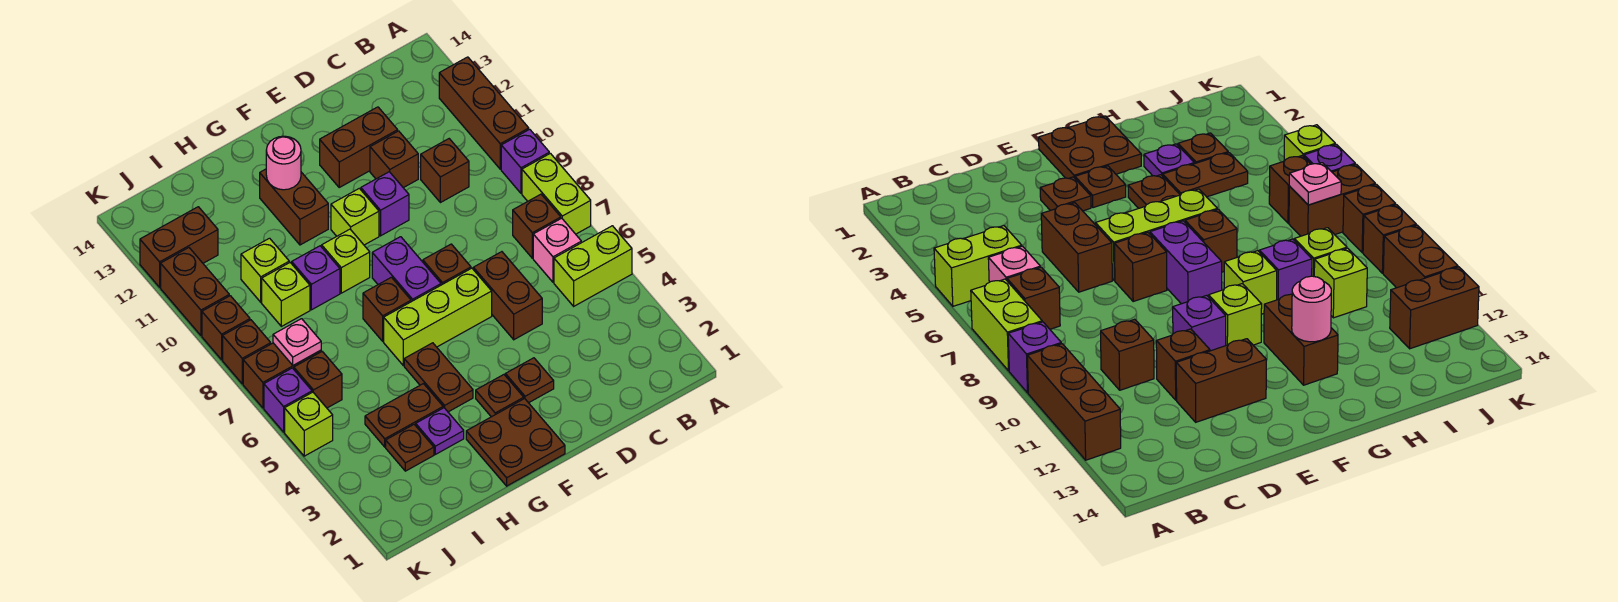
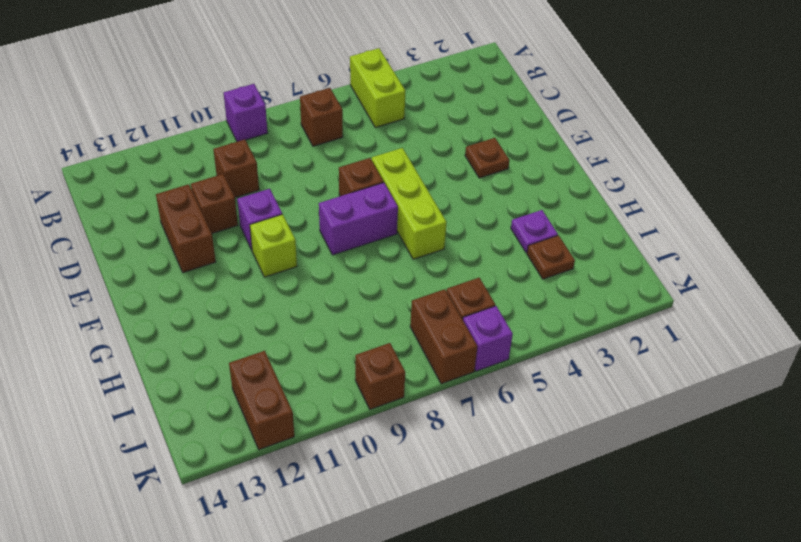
none -> lime brick A7:A8 level 1
none -> brown brick A10:A12 level 1
none -> pink brick B6 level 1
none -> brown brick D5:D6 level 1

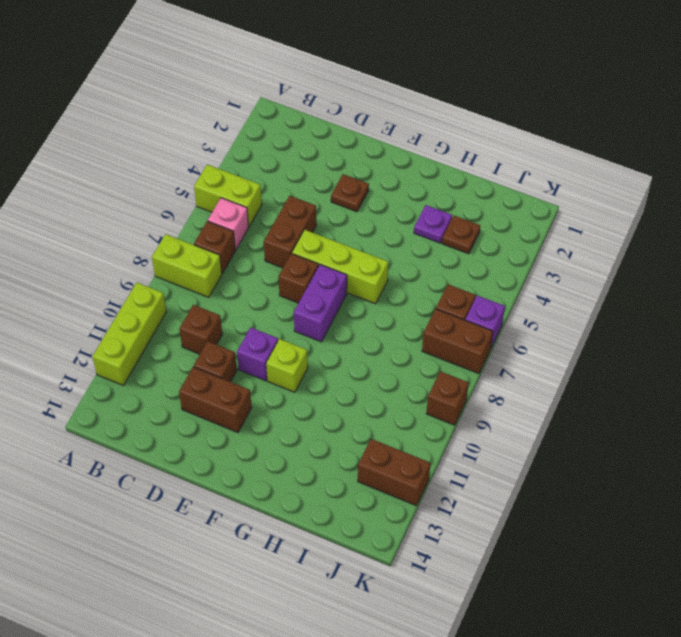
lime brick A8:B8 level 1 -> lime brick A7:A8 level 1
lime brick A10:A12 level 1 -> brown brick A10:A12 level 1
none -> purple brick A9 level 1
none -> brown plate F1:G2 level 1
none -> brown plate F3 level 1
none -> brown plate G4:G5 level 1

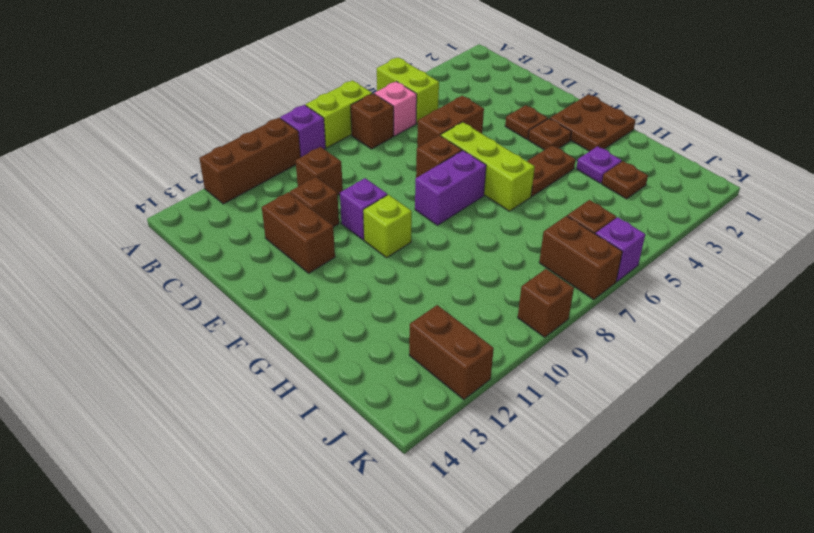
none -> brown brick G7 level 1
none -> lime brick G9 level 1
none -> brown brick G11:G12 level 1
none -> brown plate H4:I4 level 1

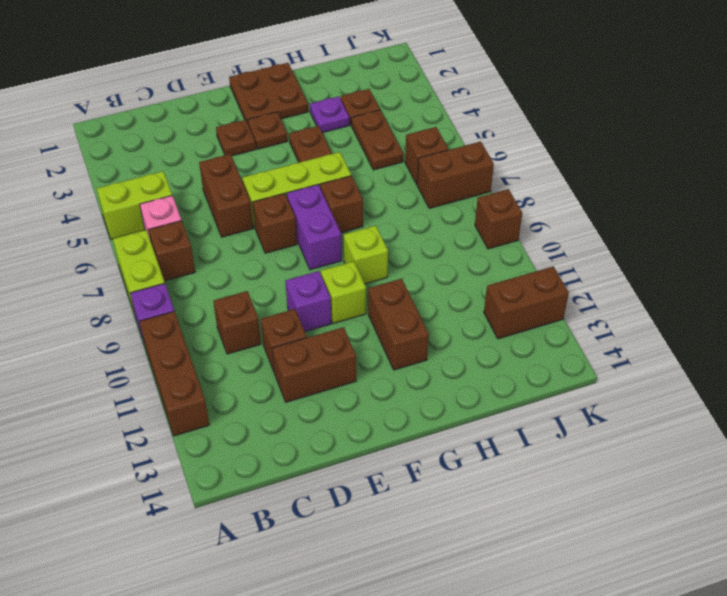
brown plate I4:I5 level 1 -> brown plate H4:I4 level 1
none -> purple brick H9 level 1
none -> lime brick I9 level 1
none -> lime brick I10 level 1
none -> lime brick K5 level 1

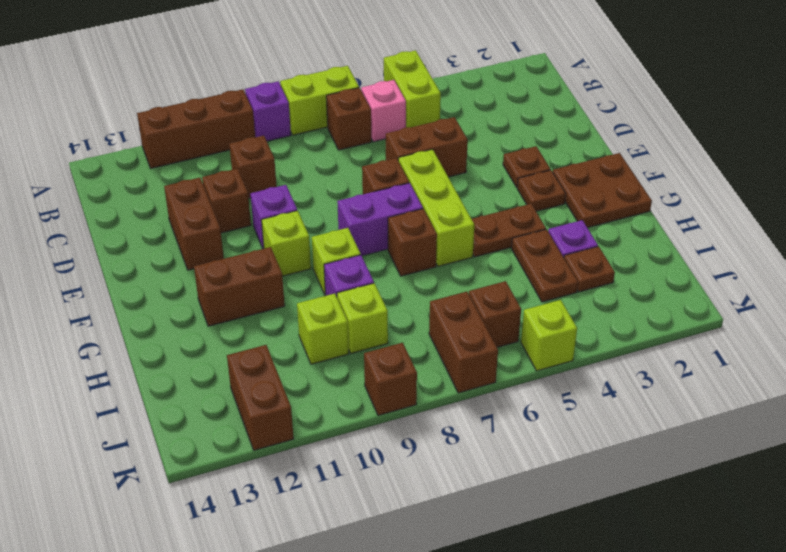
none -> purple brick K6 level 1
none -> brown brick K8 level 1
none -> brown brick K10:K11 level 1
none -> pink round brick G12 level 2

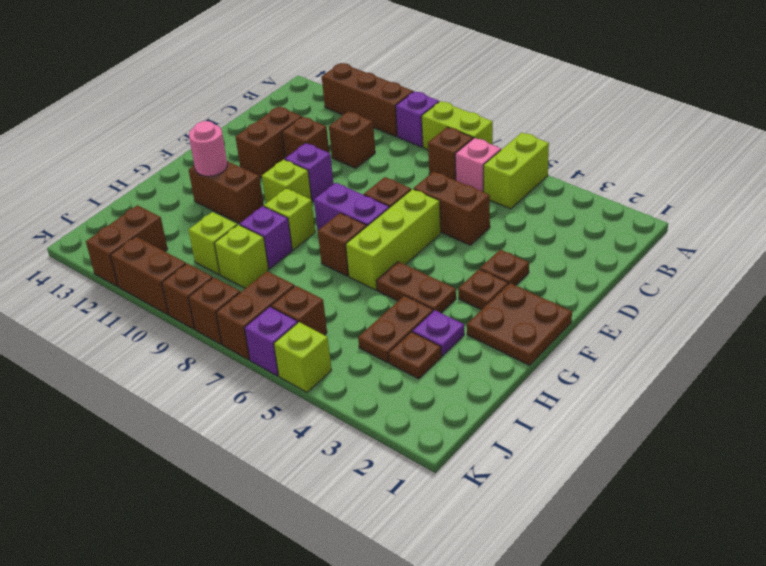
none -> pink plate J7 level 2

